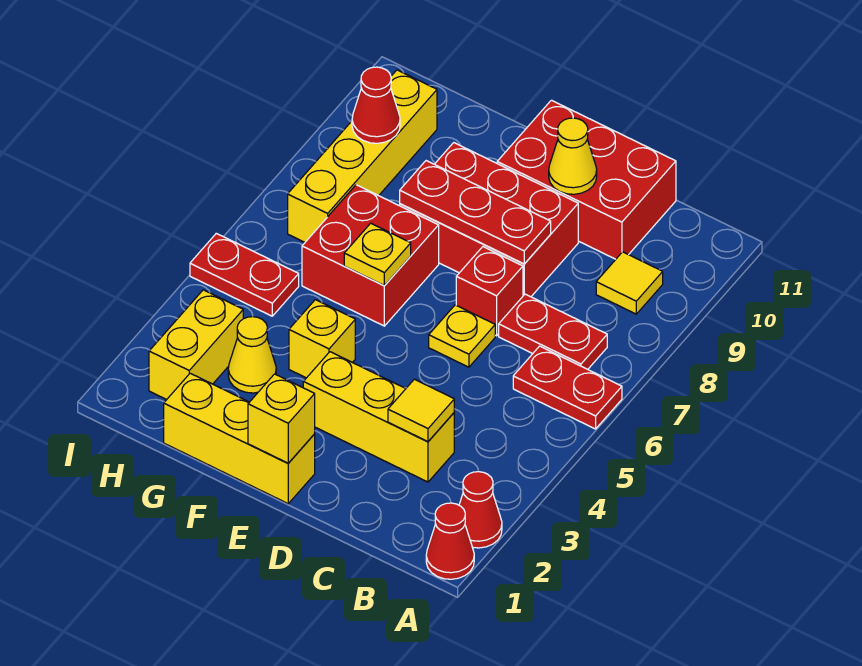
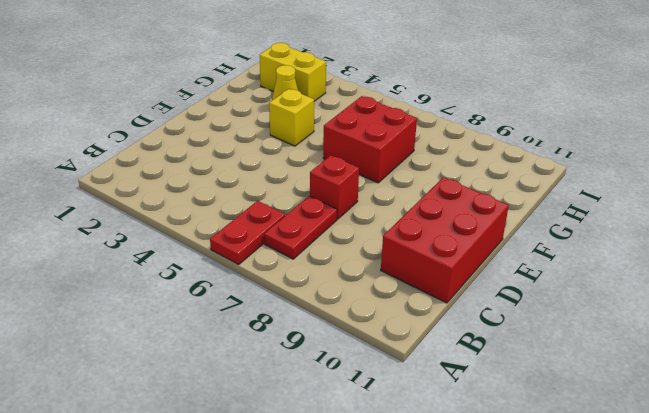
none -> red cone A1 level 1
none -> red cone A2 level 1
none -> yellow tile B9 level 1

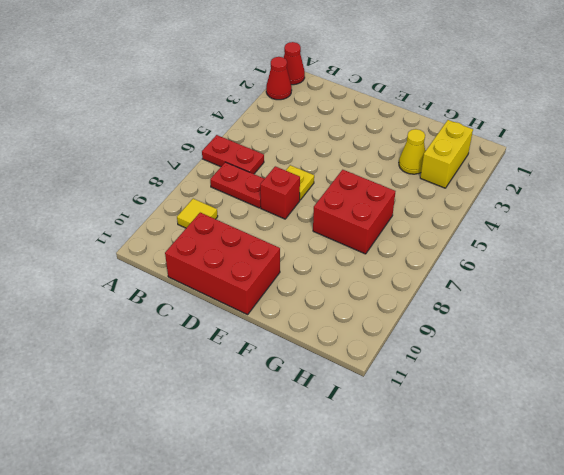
none -> yellow brick C3:E3 level 1
none -> red brick D8:F9 level 1
none -> yellow brick E1:G1 level 1

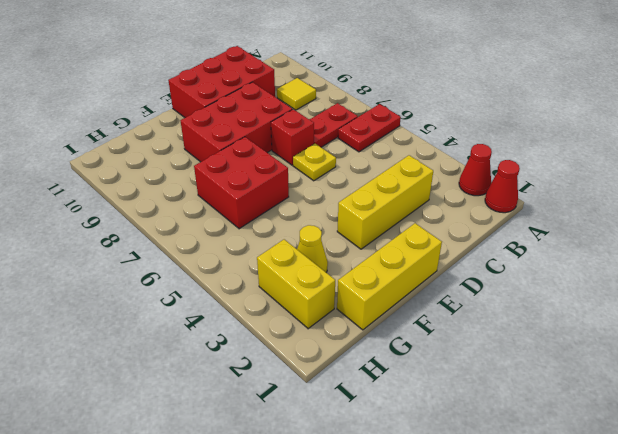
none -> yellow brick F4 level 1
none -> red plate H5:I5 level 1
none -> yellow brick H7:H10 level 1

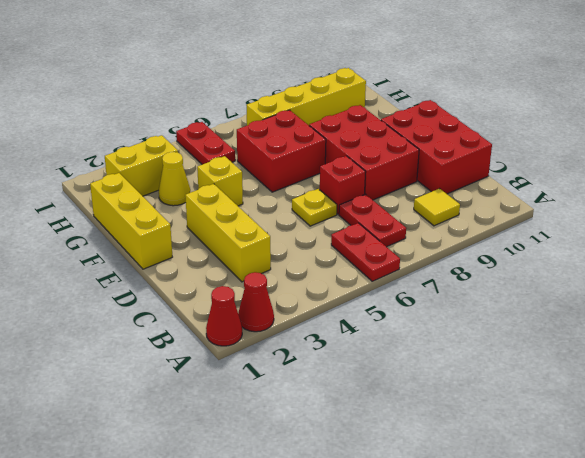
none -> yellow tile C3 level 2
none -> red plate D8:F8 level 2
none -> yellow cone D10 level 2

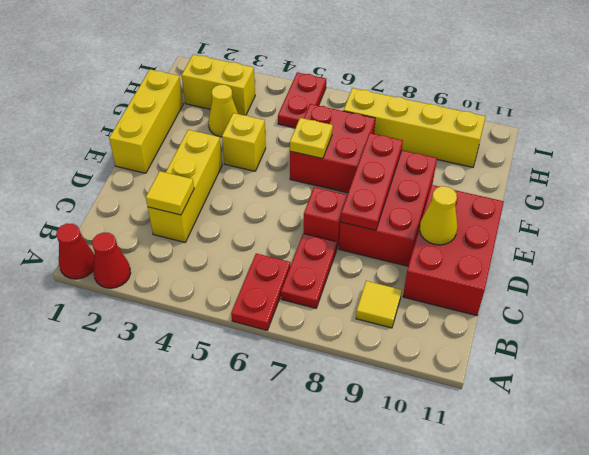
none -> yellow plate D6 level 1
none -> yellow brick E1 level 2
none -> red cone H9 level 2

